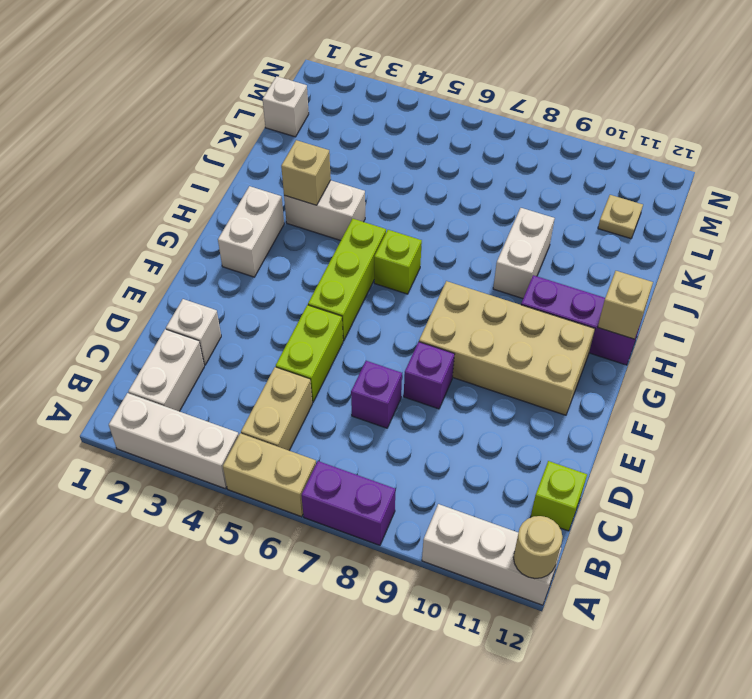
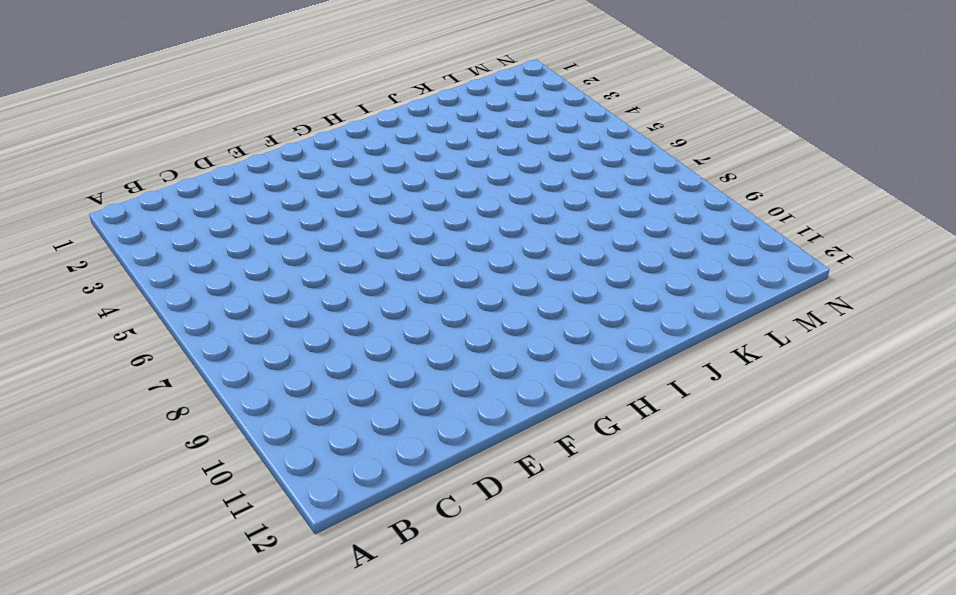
none -> white brick A2:A4 level 1
none -> tan brick A5:A6 level 1
none -> purple brick A7:A8 level 1

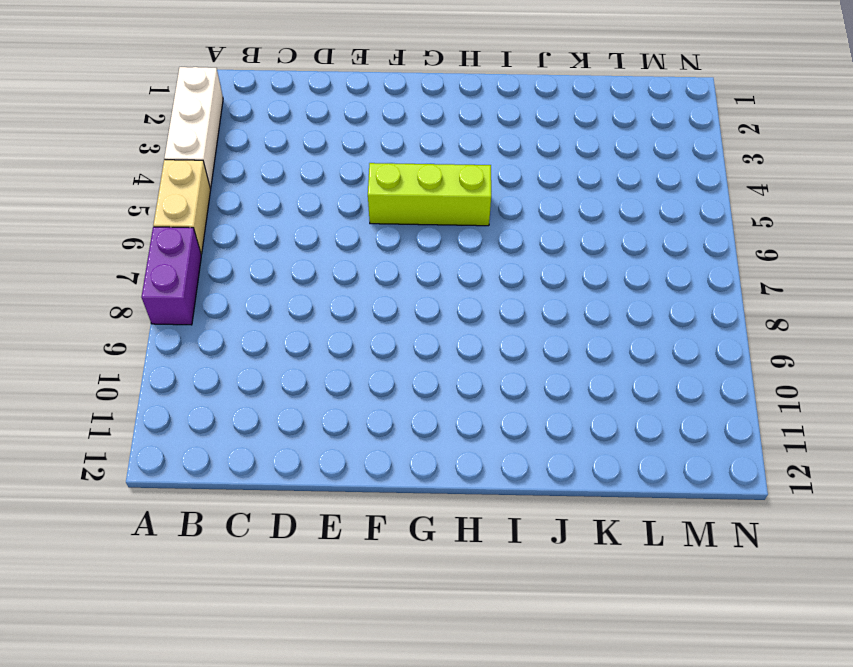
none -> white brick A10:A12 level 1
none -> white brick B2:C2 level 1
none -> tan brick B5:C5 level 1

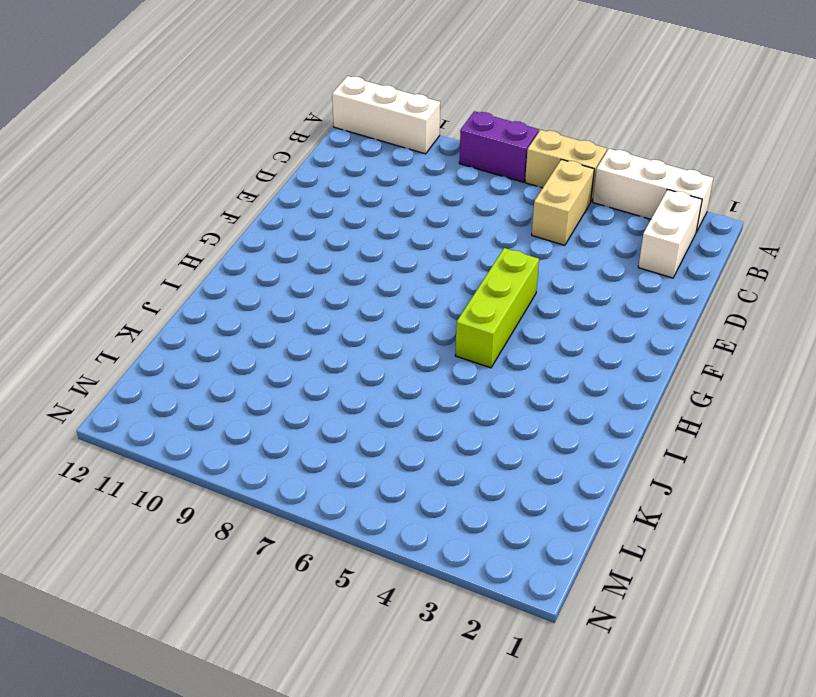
none -> lime brick C12 level 1
none -> white brick D2 level 1
none -> lime brick D5:E5 level 1

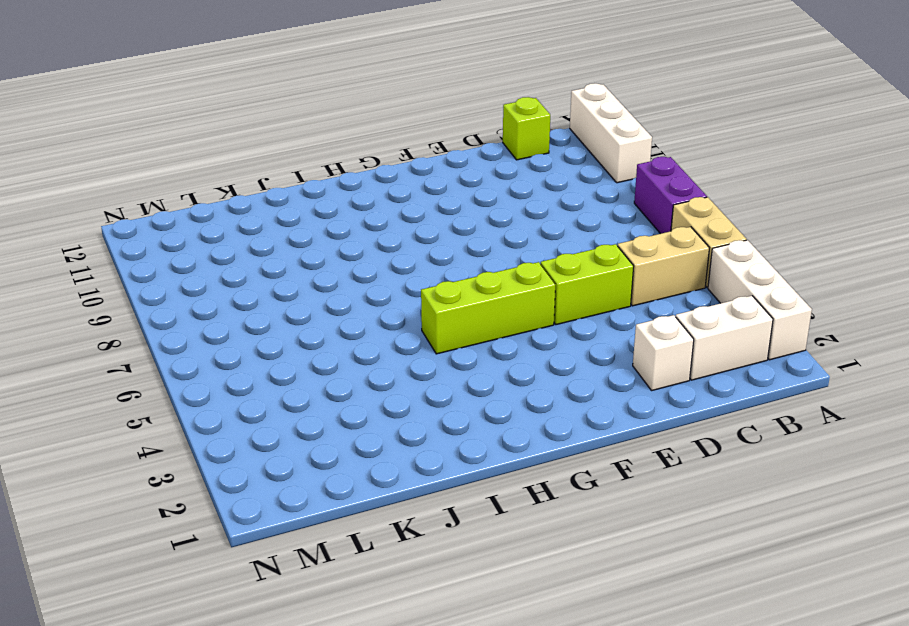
none -> purple brick D7 level 1
none -> purple brick E8 level 1
none -> tan brick F8:G11 level 1

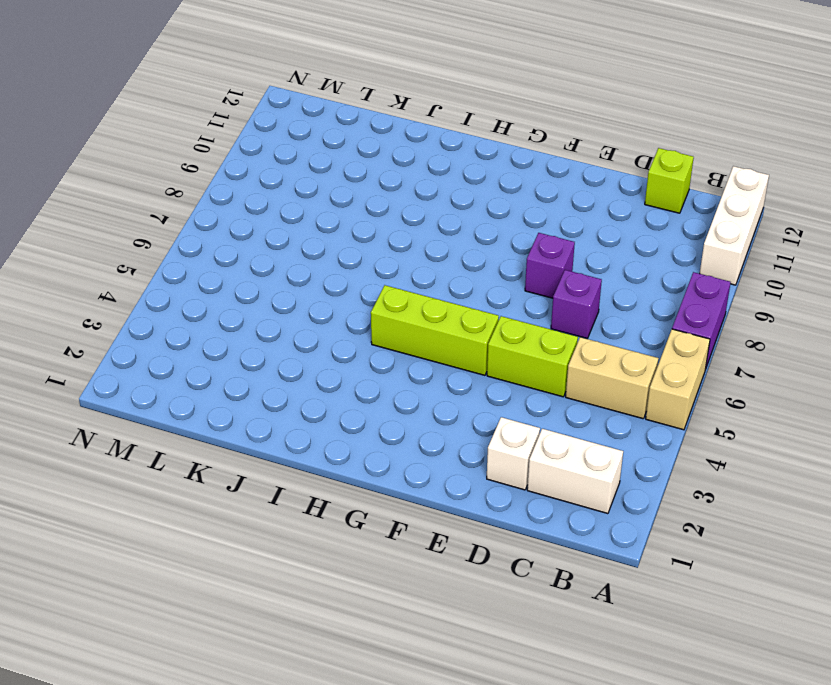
none -> white brick A2:A4 level 1
none -> tan brick F8:G11 level 1
none -> white brick G2:H2 level 1

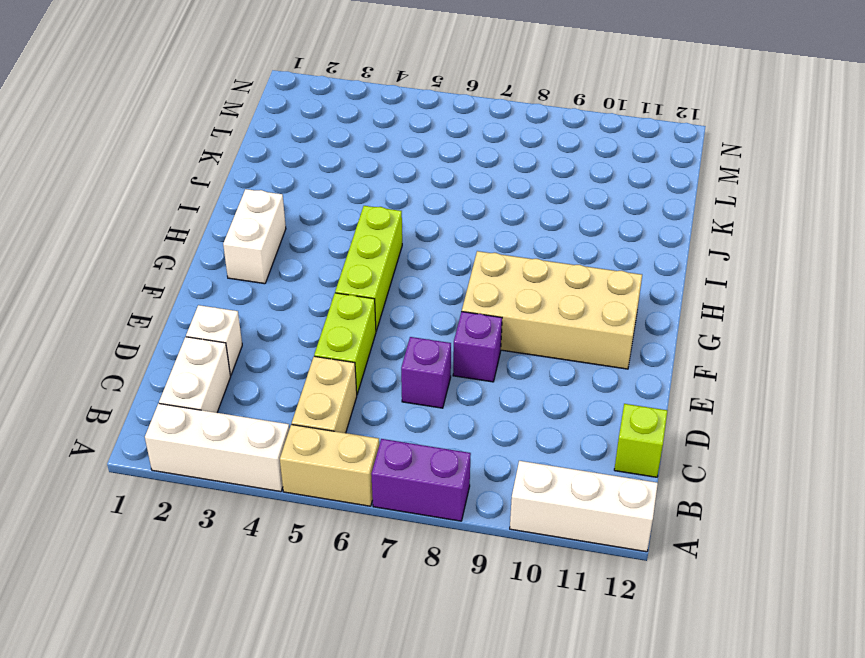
none -> lime brick H6 level 1
none -> purple brick H10:H12 level 1
none -> white brick I3:I4 level 1

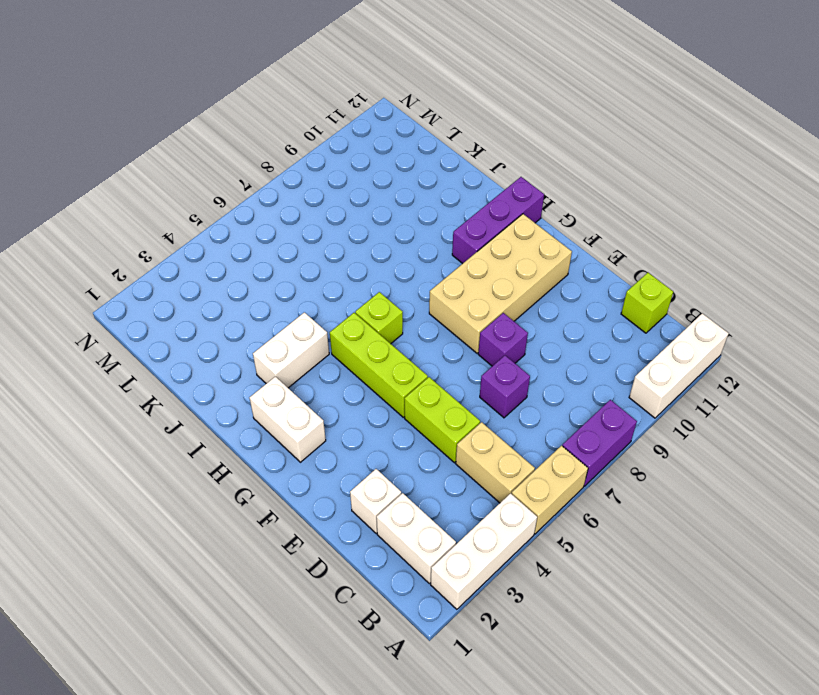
none -> white brick I9:J9 level 1
none -> white brick L1 level 1
none -> tan plate L11 level 1

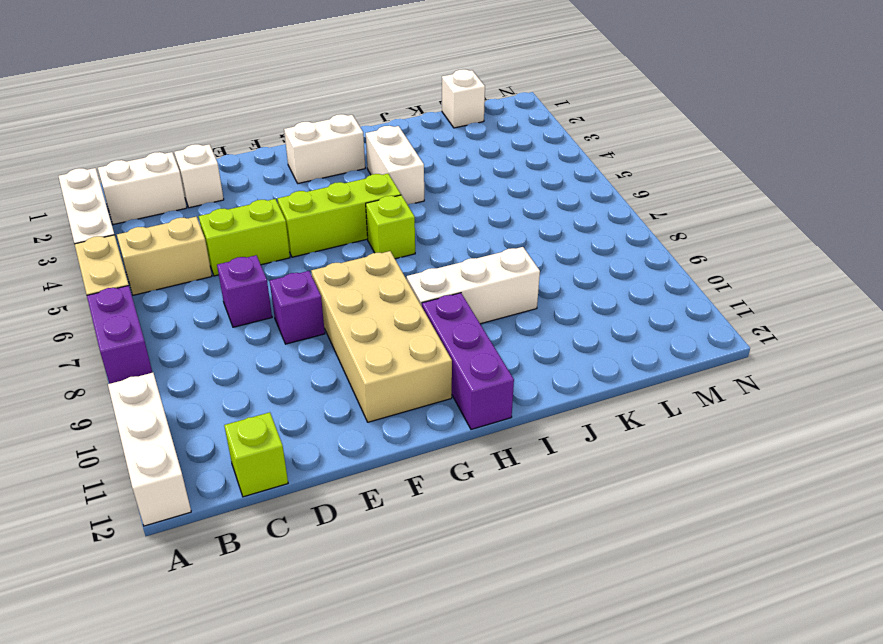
white brick H9:J9 level 1 -> white brick I9:J9 level 1
none -> tan plate L11 level 1
none -> tan round brick A12 level 2
none -> tan brick H12 level 2

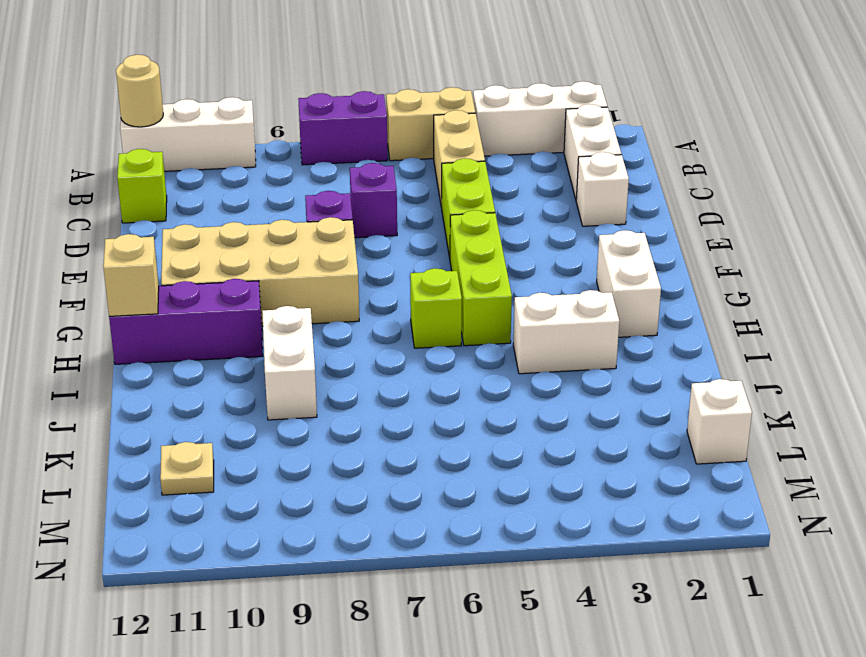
none -> tan brick I3 level 2

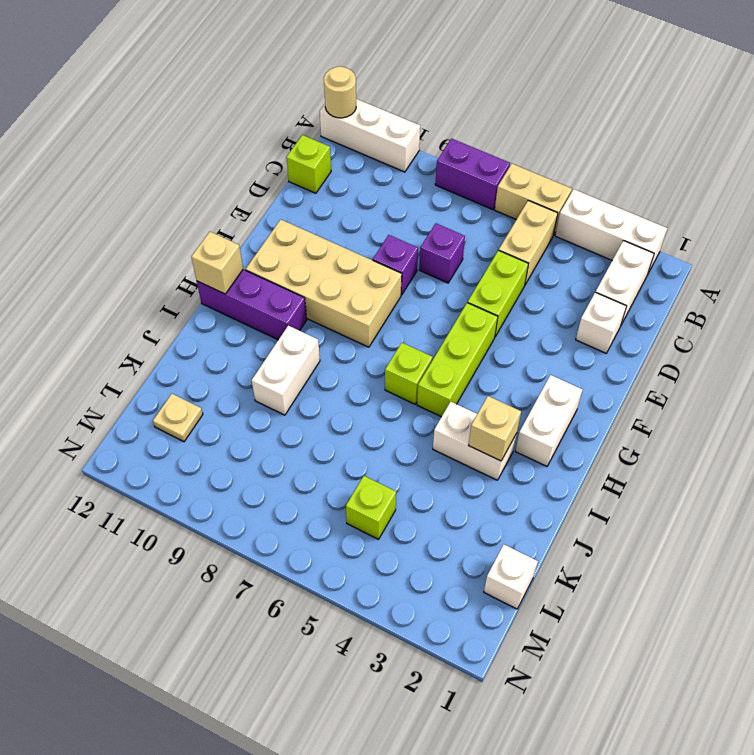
lime brick L5 level 1 -> none

